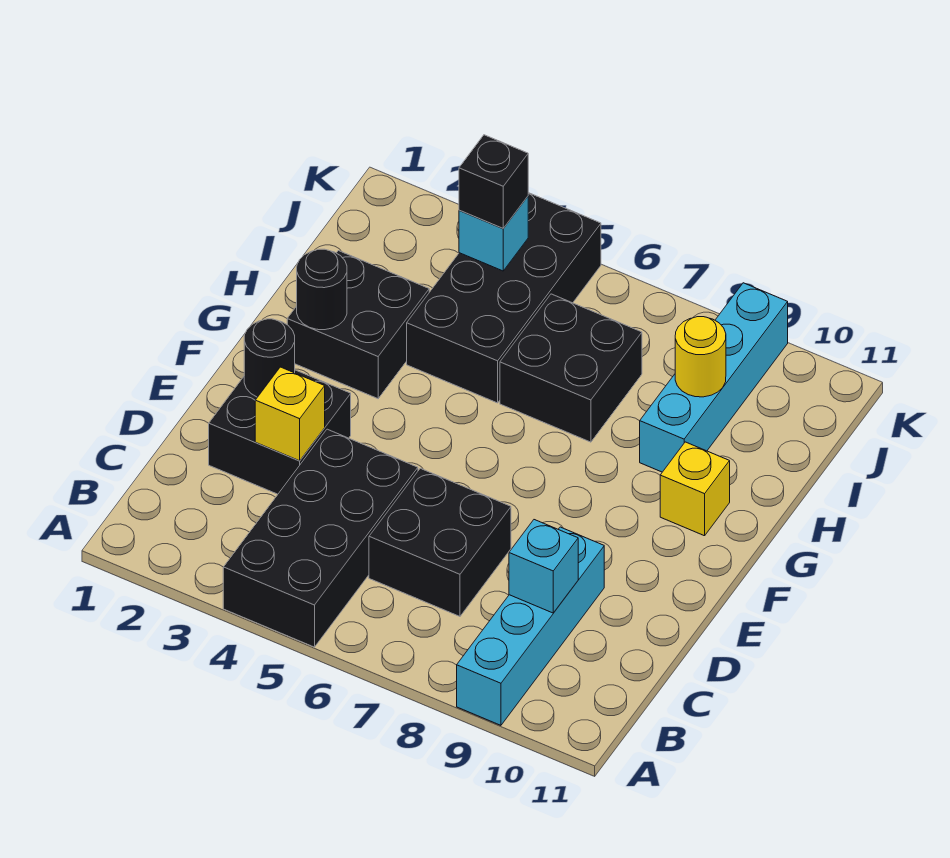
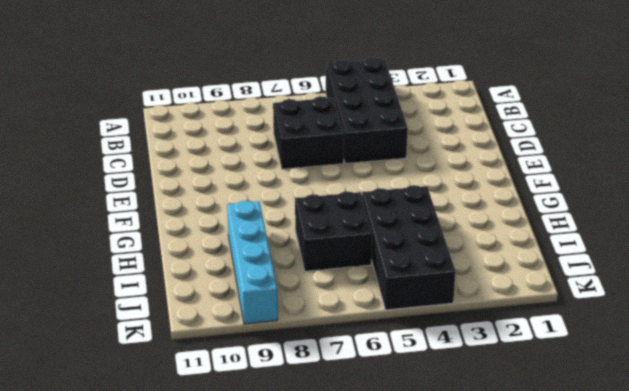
none -> cyan brick A9:D9 level 1
none -> black brick D2:E3 level 1
none -> black brick G2:H3 level 1

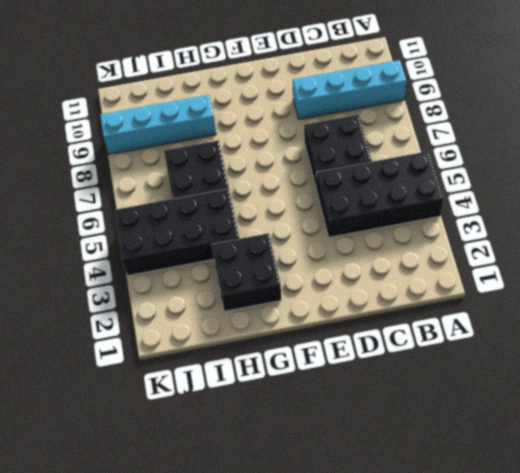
none -> black brick D2:E3 level 1
none -> yellow brick G10 level 1
none -> cyan brick C9 level 2

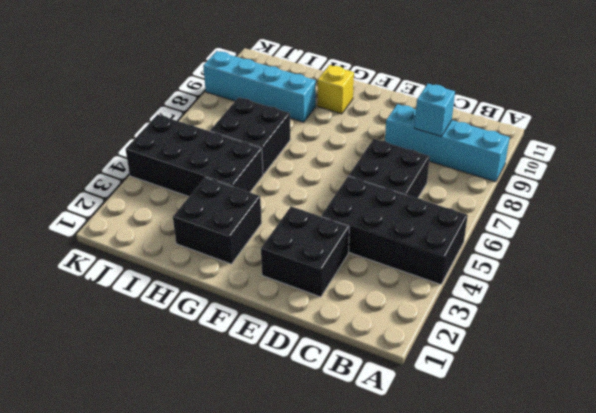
none -> yellow brick D3 level 2
none -> black round brick E2 level 2
none -> black round brick G2 level 2

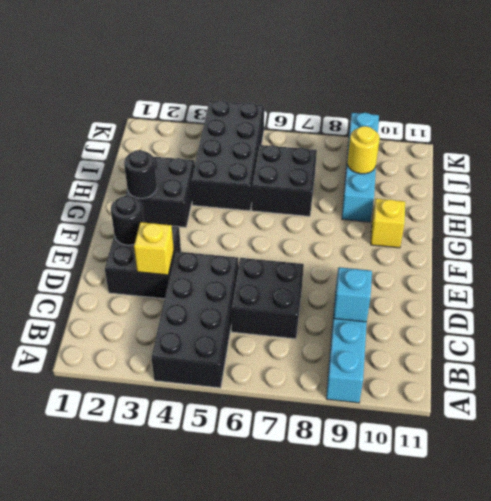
none -> cyan brick J4 level 2
none -> black brick J4 level 3

